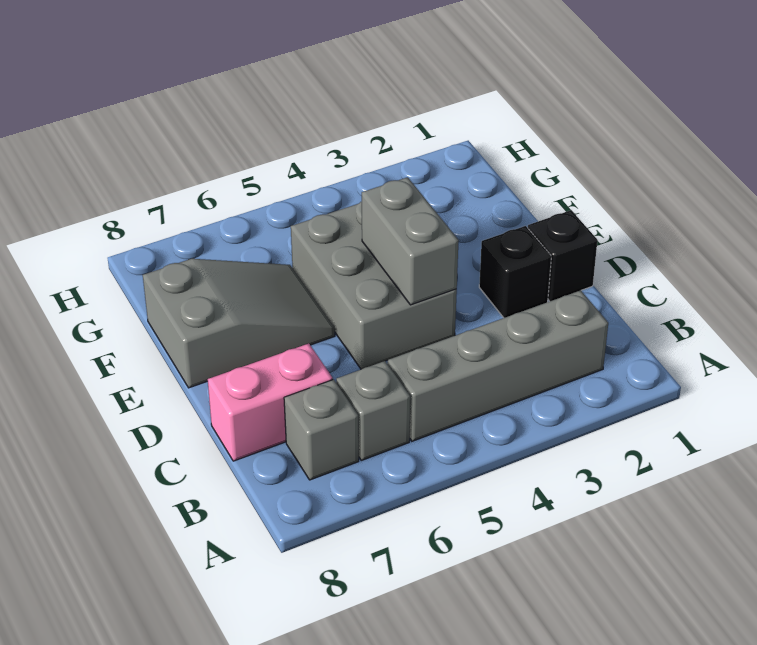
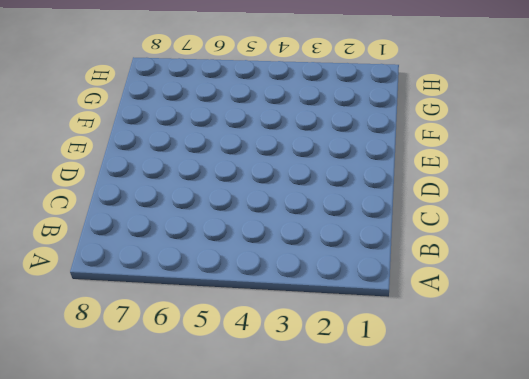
none -> grey brick B2:B5 level 1
none -> grey brick B6 level 1

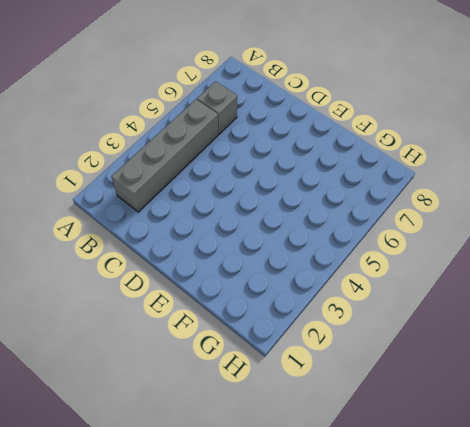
none -> grey brick B7 level 1
none -> pink brick C7:C8 level 1

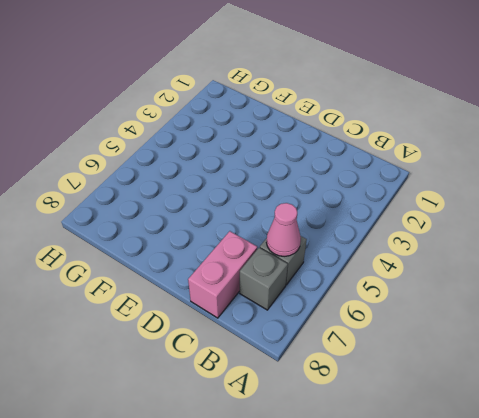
pink cone B6 level 2 -> none
none -> grey brick B2:B5 level 1
none -> black brick D1 level 1

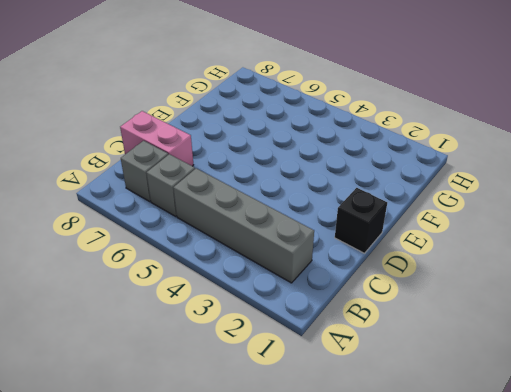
none -> black brick D2 level 1
none -> grey brick D4:F5 level 1

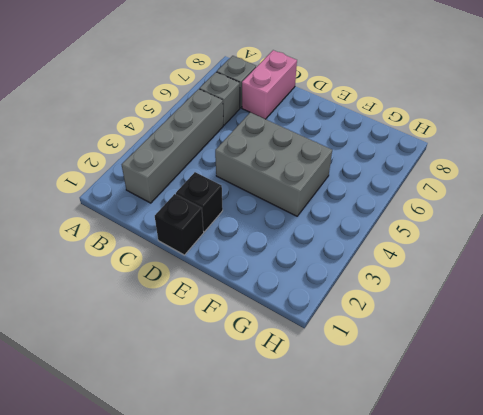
none -> grey slope E6:F8 level 1 top 8
none -> grey brick D4:E4 level 2

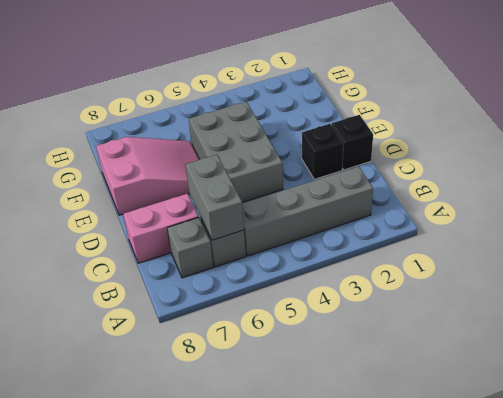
grey brick B6:C6 level 2 -> grey brick D4:E4 level 2
pink slope E6:F8 level 1 top 8 -> grey slope E6:F8 level 1 top 8

